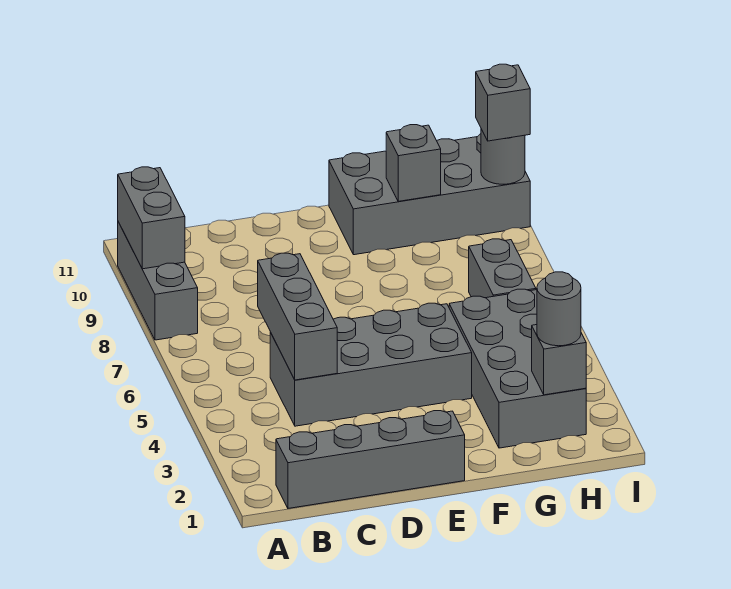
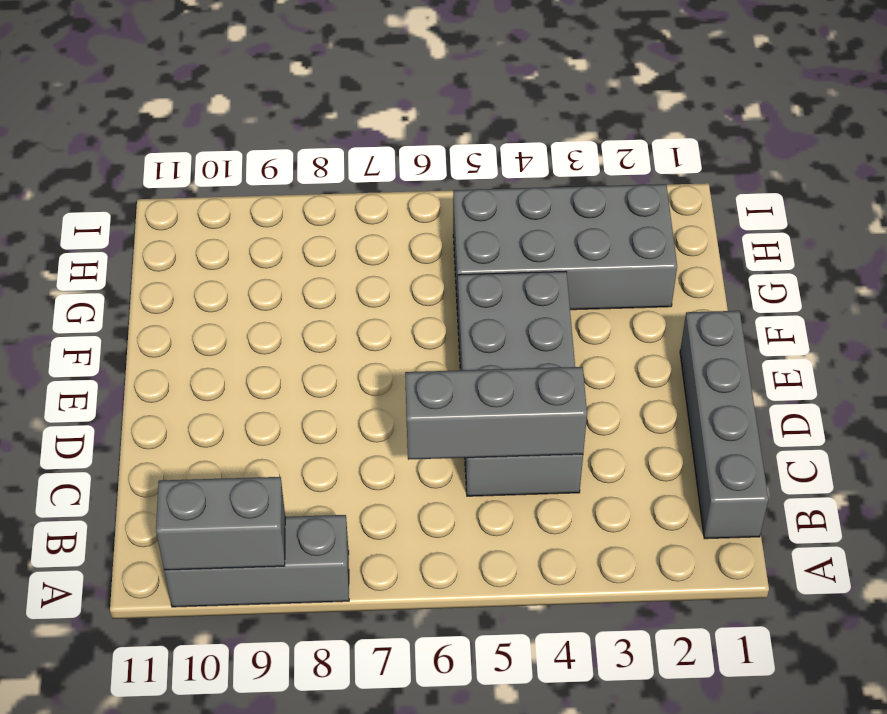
none -> grey brick F10:I11 level 1
none -> grey brick H6:H7 level 1
none -> grey brick G10 level 2

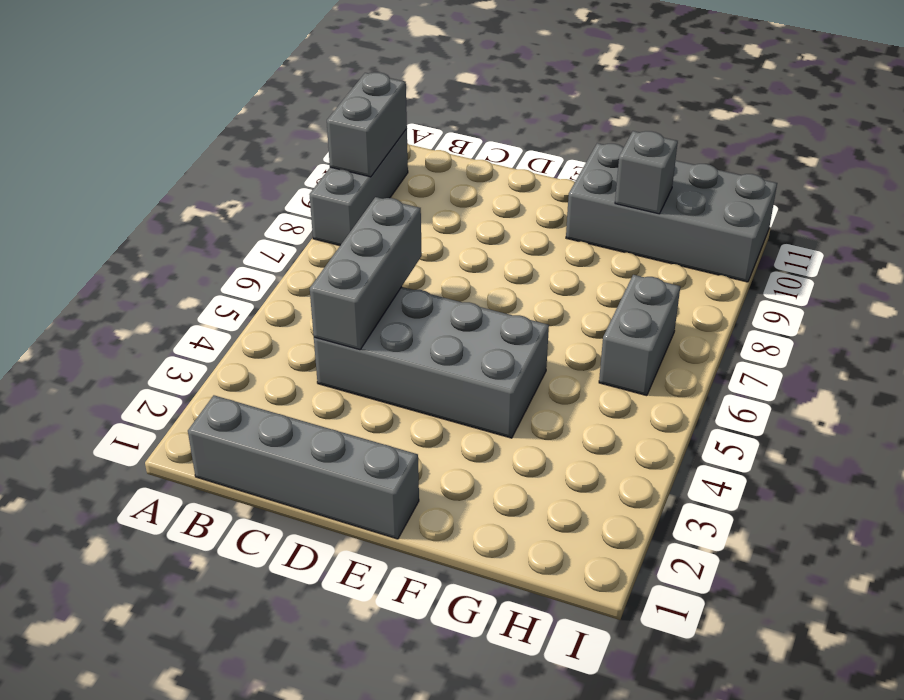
none -> grey brick G2:H5 level 1
none -> grey brick H2 level 2
none -> grey round brick I10 level 2

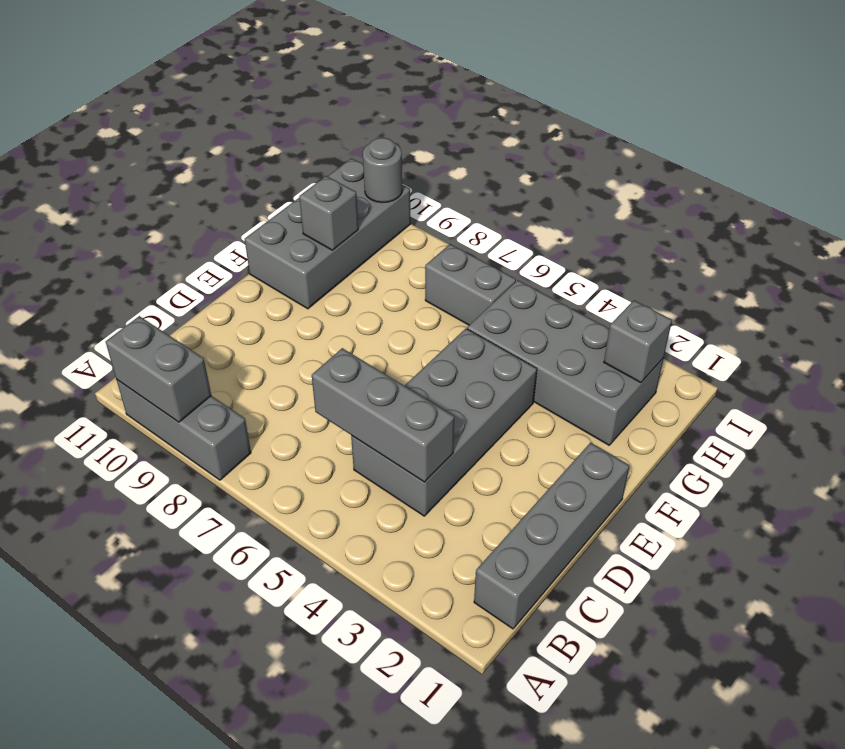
none -> grey round brick H2 level 3
none -> grey brick I10 level 3

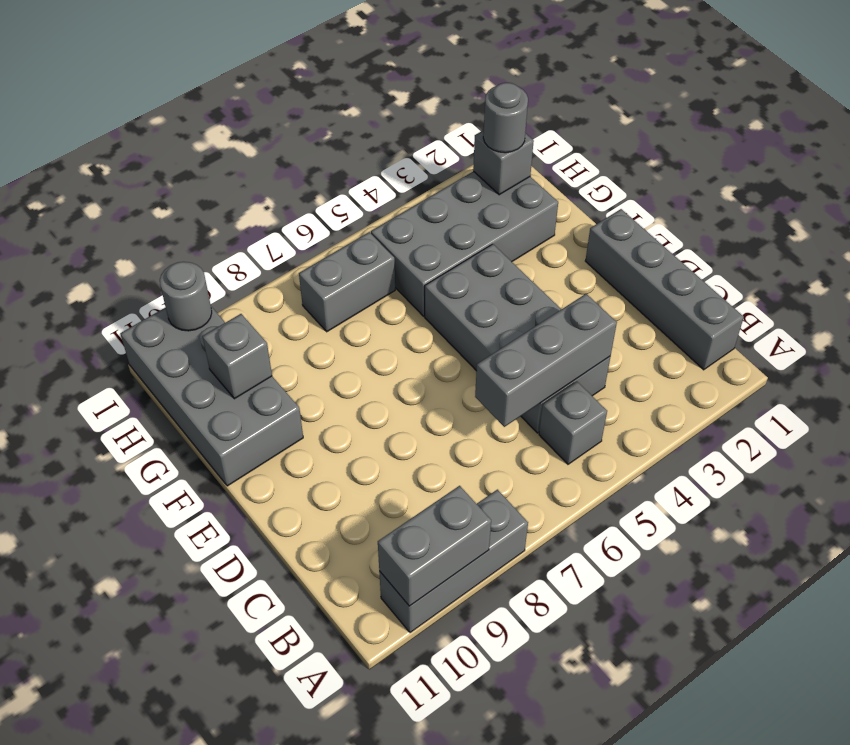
grey brick B5 level 1 -> grey brick I10 level 3

